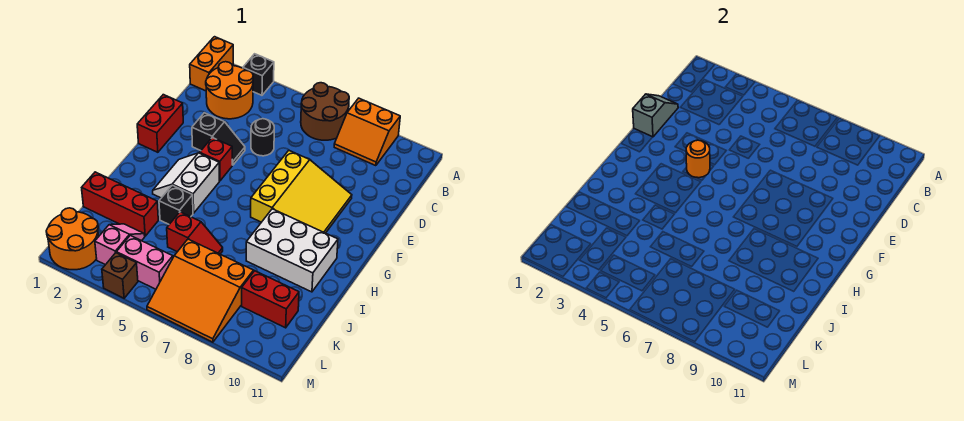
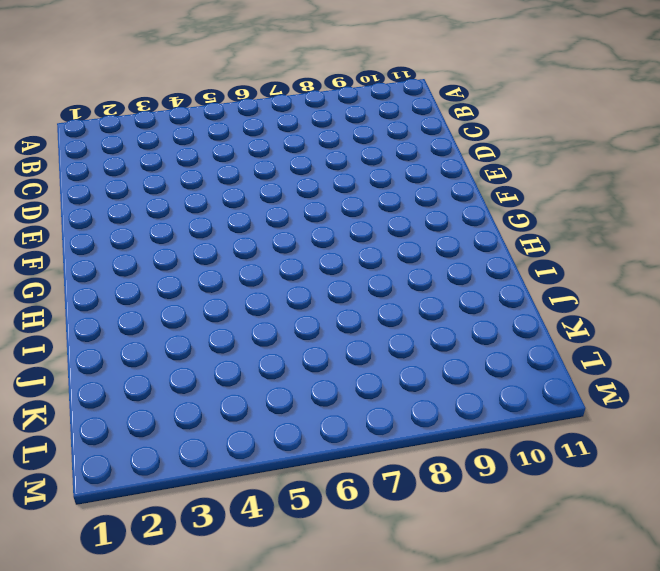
none -> orange brick A1:B1 level 1
none -> black brick A3 level 1
none -> brown round brick A6:B7 level 1

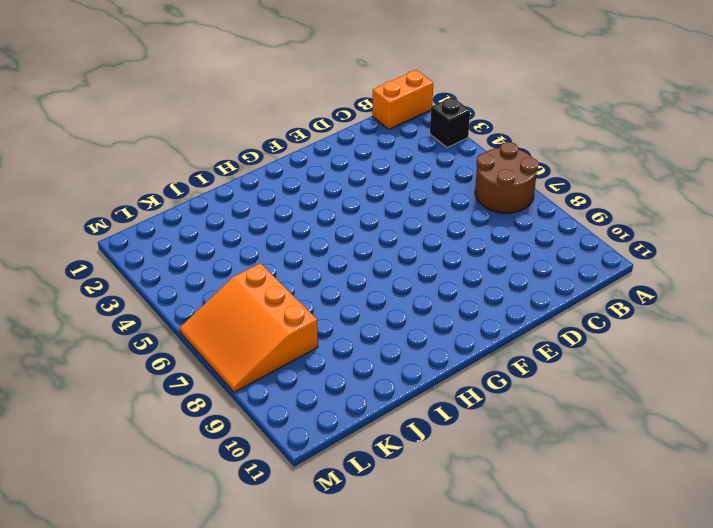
none -> orange slope A8:B9 level 1 top A
none -> orange round brick B2:C3 level 1
none -> black round brick D5 level 1

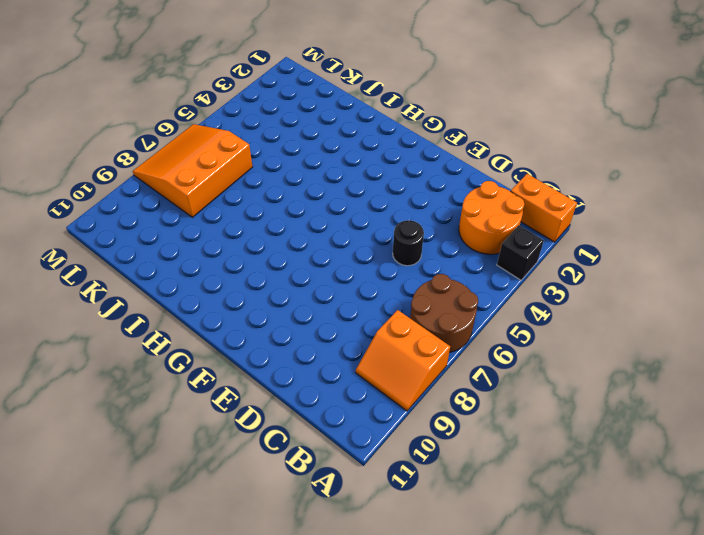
orange slope A8:B9 level 1 top 8 -> orange slope A8:B9 level 1 top A
none -> red brick E1:F1 level 1
none -> black slope E3:E4 level 1 top 3
none -> yellow slope E7:G9 level 1 top 7

